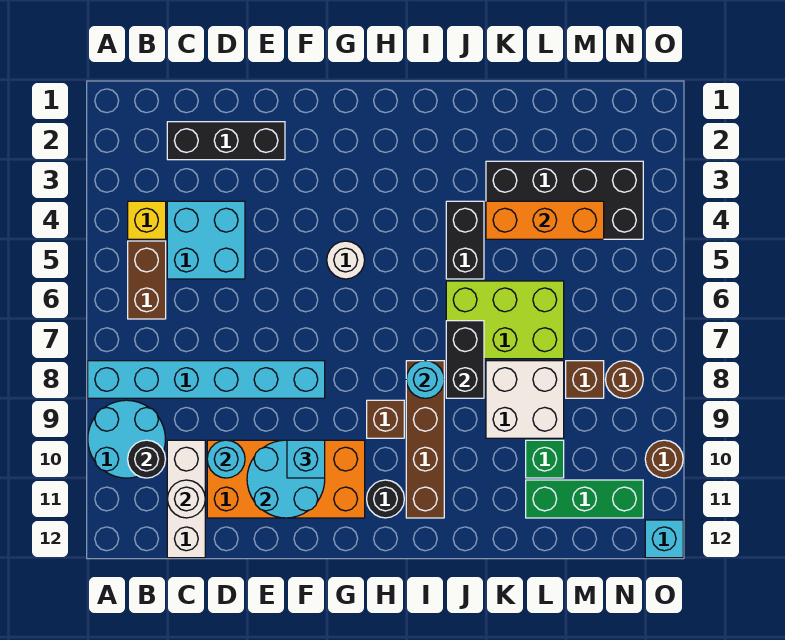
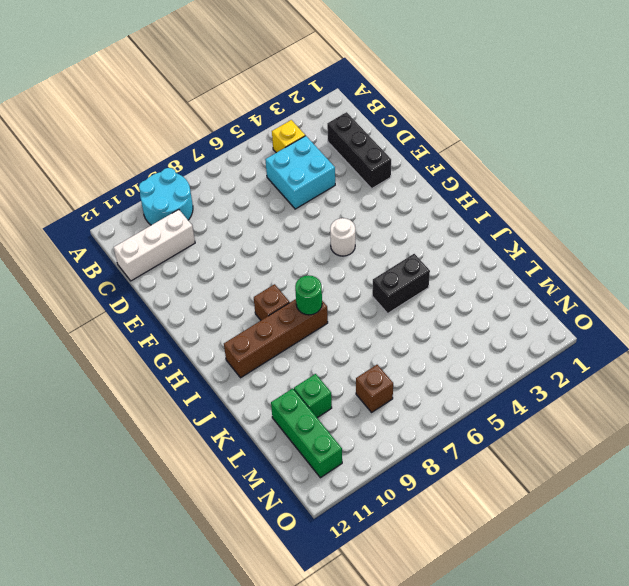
green round brick I8 level 2 -> cyan round brick I8 level 2
none -> cyan brick A8:F8 level 1
none -> brown brick B5:B6 level 1
none -> orange brick D10:G11 level 1
none -> black round brick H11 level 1

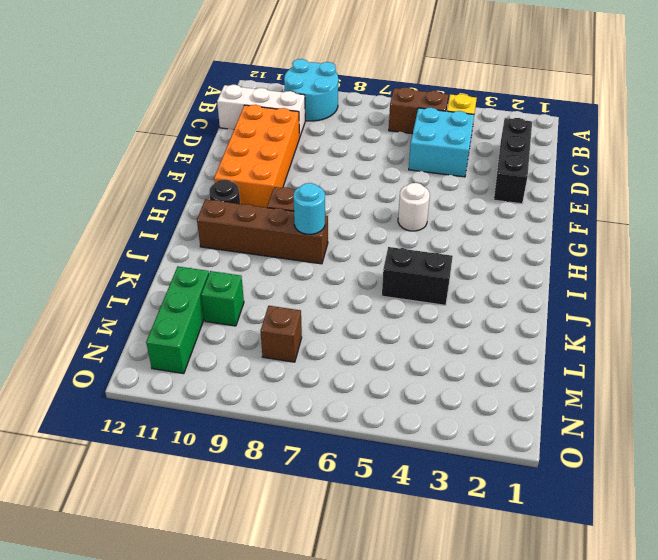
none -> cyan brick A8:F8 level 1
none -> lime brick J6:L7 level 1
none -> black brick K3:N4 level 1
none -> white brick K8:L9 level 1

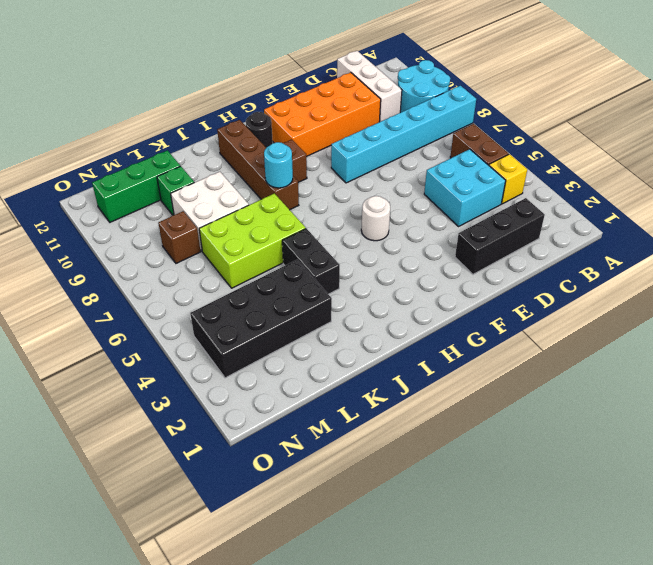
none -> brown round brick N8 level 1
none -> brown round brick O10 level 1
none -> cyan brick O12 level 1
none -> black round brick B10 level 2

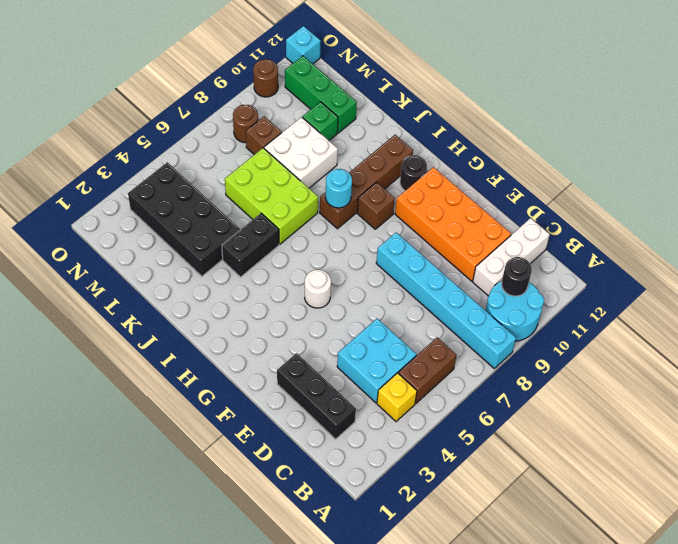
none -> white round brick C11 level 2
none -> cyan round brick D10 level 2
none -> cyan round brick E10:F11 level 2
none -> black brick J7:J8 level 2

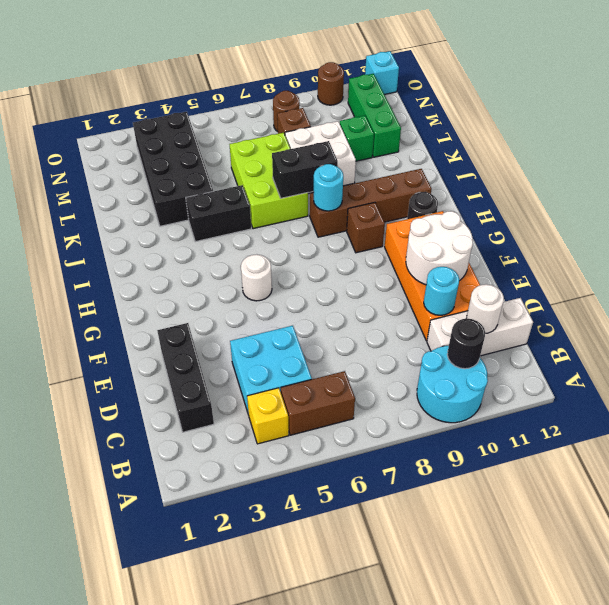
white round brick E10:F11 level 2 -> cyan round brick E10:F11 level 2
none -> cyan brick A8:F8 level 1
none -> orange brick K4:M4 level 2
none -> cyan brick F10 level 3

